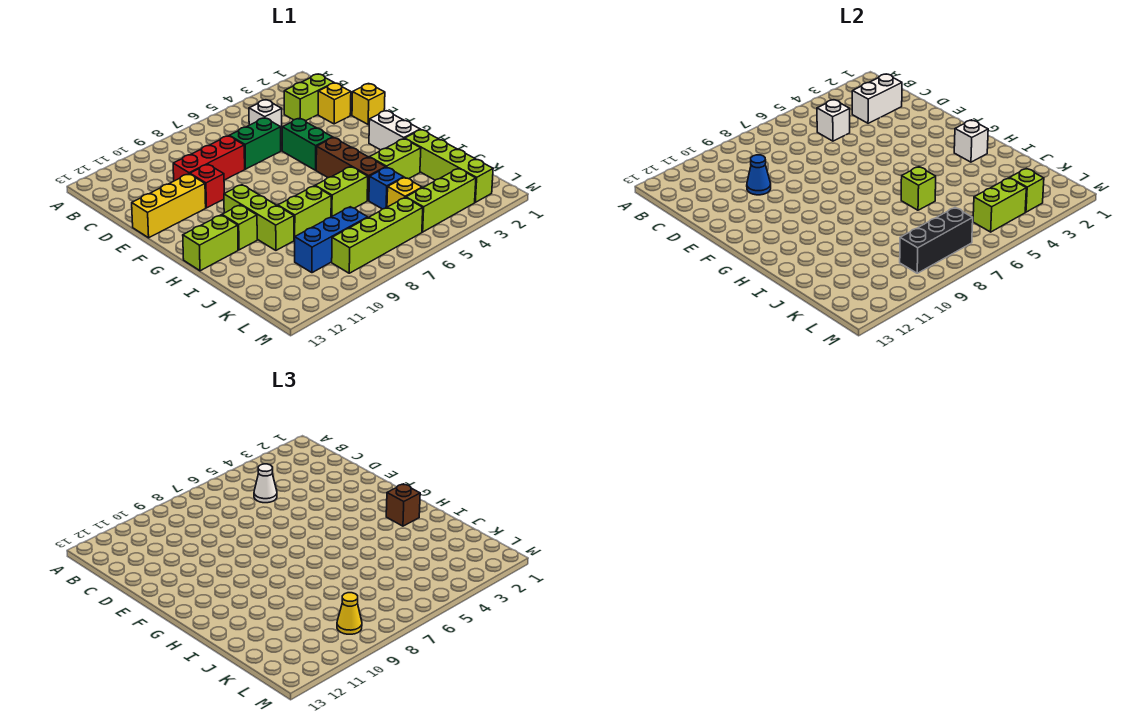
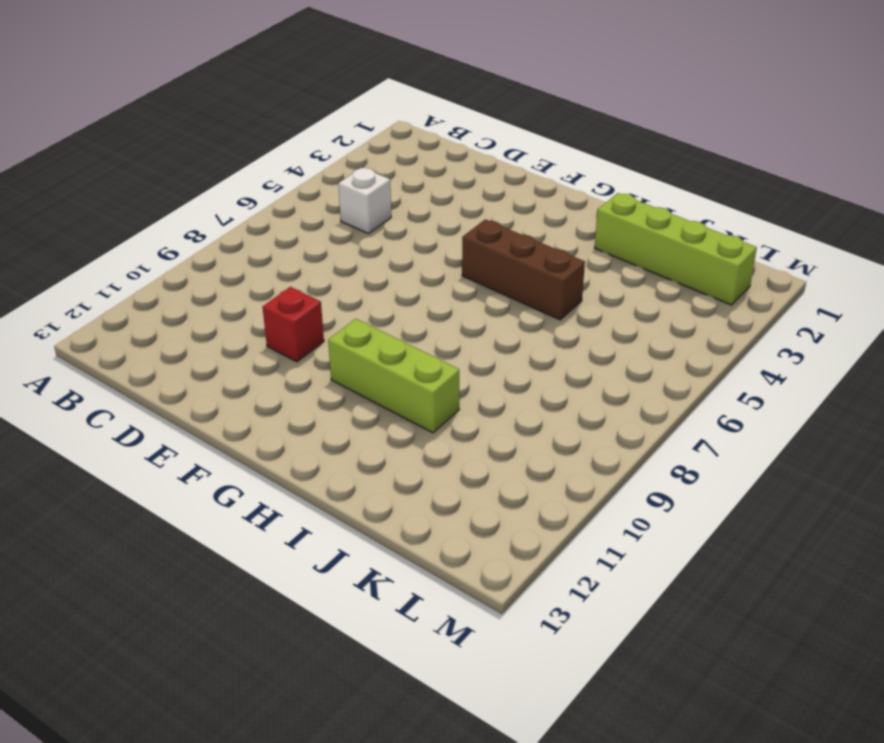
none -> lime brick C2:C3 level 1
none -> yellow brick D2 level 1
none -> green brick D6:D7 level 1
none -> red brick D8:D10 level 1

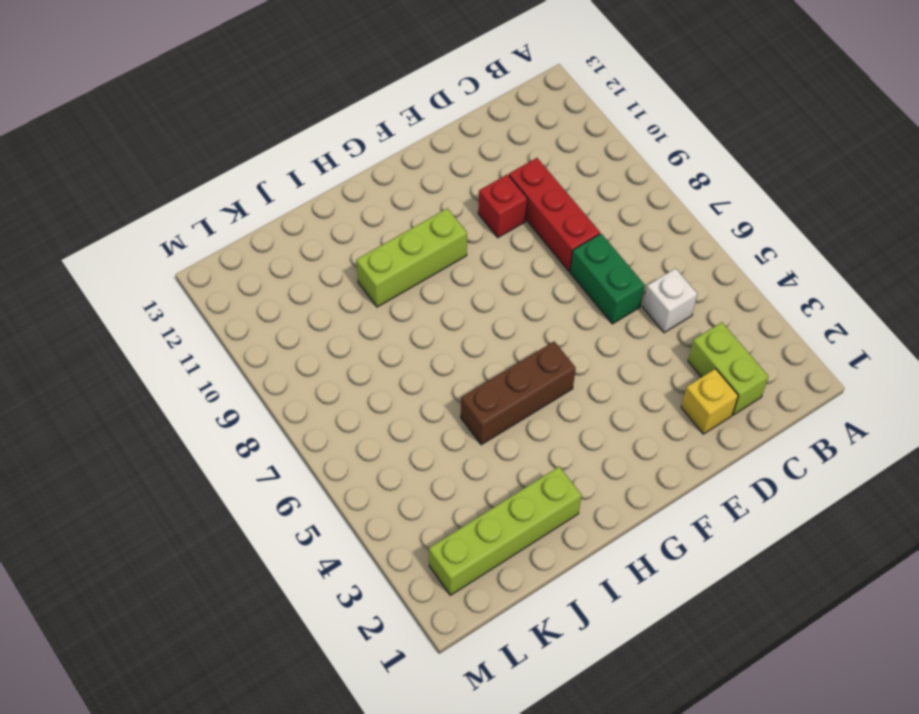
none -> yellow brick E1 level 1
none -> green brick E5:F5 level 1
none -> yellow brick E11:E13 level 1
none -> white brick G2:H2 level 1

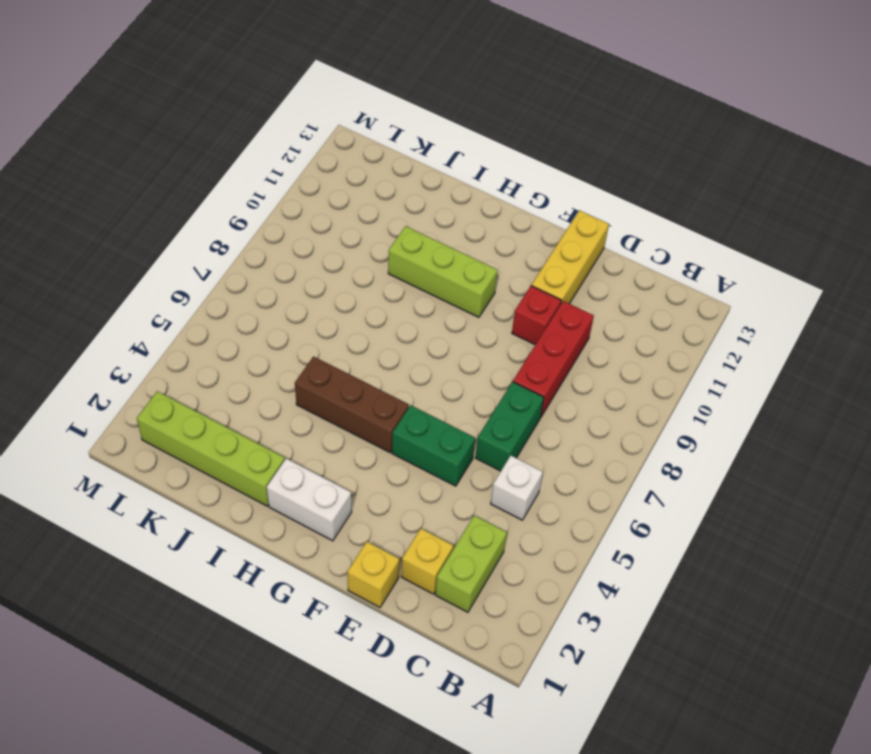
none -> lime brick H11 level 1
none -> lime brick H12:H13 level 1
none -> lime brick I3:I4 level 1
none -> lime brick I6:I7 level 1

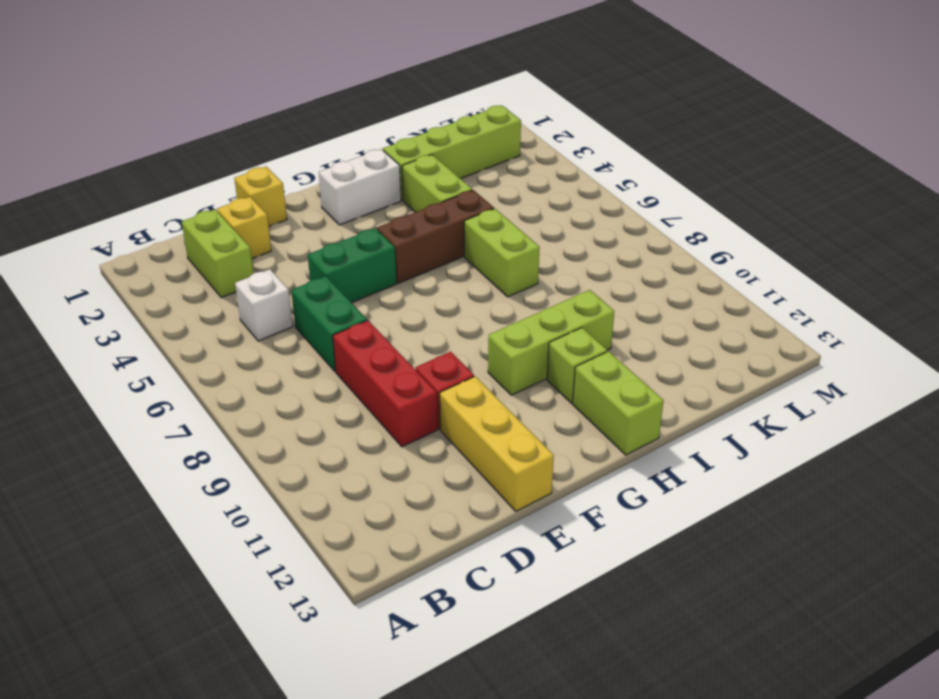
none -> lime brick I8:I9 level 1
none -> blue brick J5 level 1
none -> yellow brick K5 level 1
none -> blue brick K8:K10 level 1

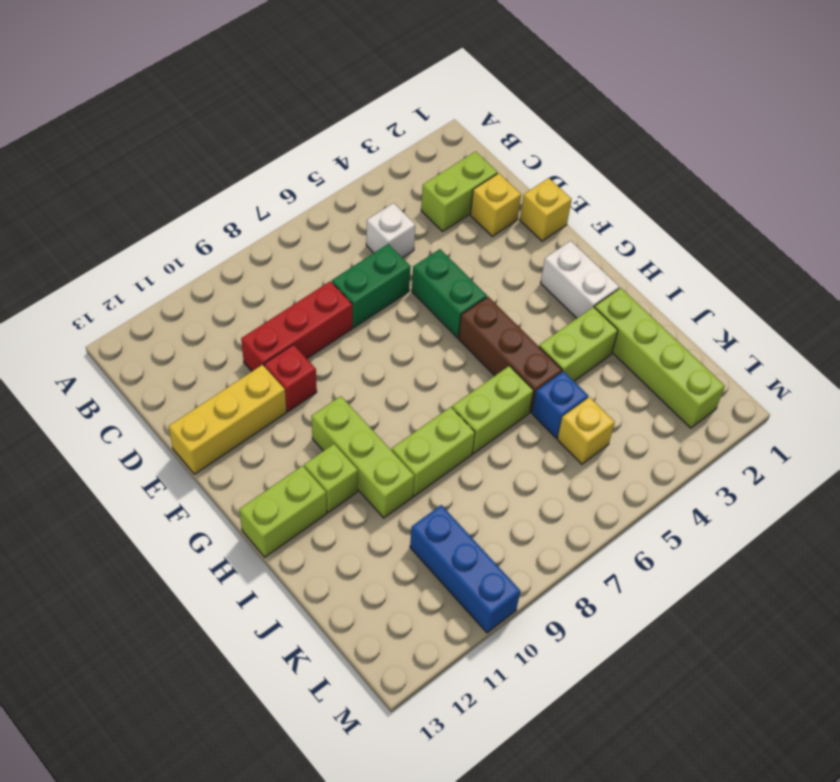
blue brick K10:M10 level 1 -> blue brick K8:K10 level 1
none -> lime brick L3:L5 level 1
none -> lime brick L6:L9 level 1
none -> white brick C2:C3 level 2
none -> white brick C5 level 2

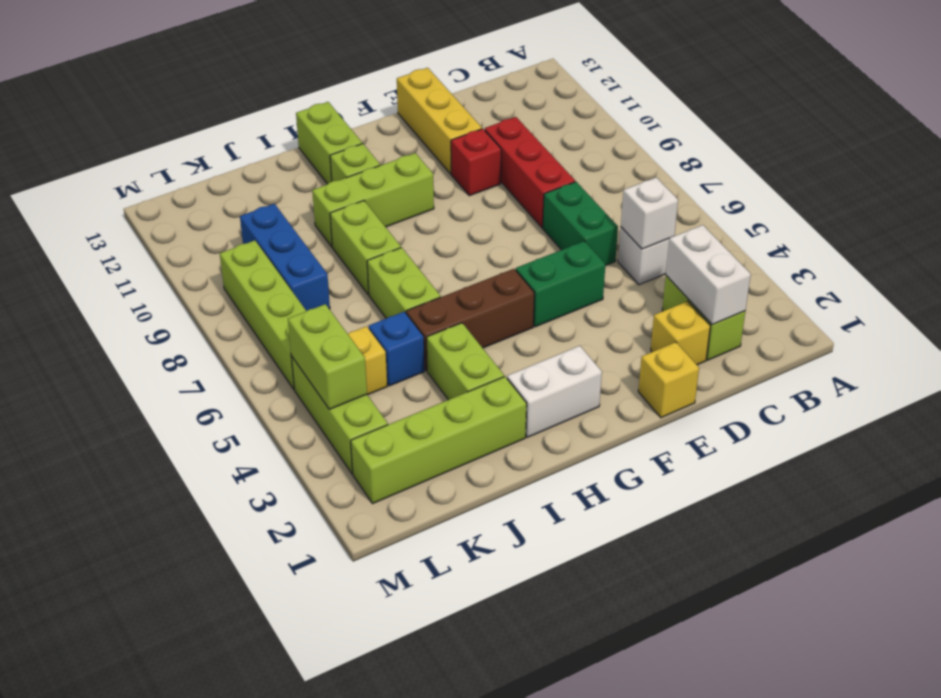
none -> blue cone D10 level 2
none -> white brick H2 level 2
none -> lime brick I6 level 2
none -> lime brick L3 level 2

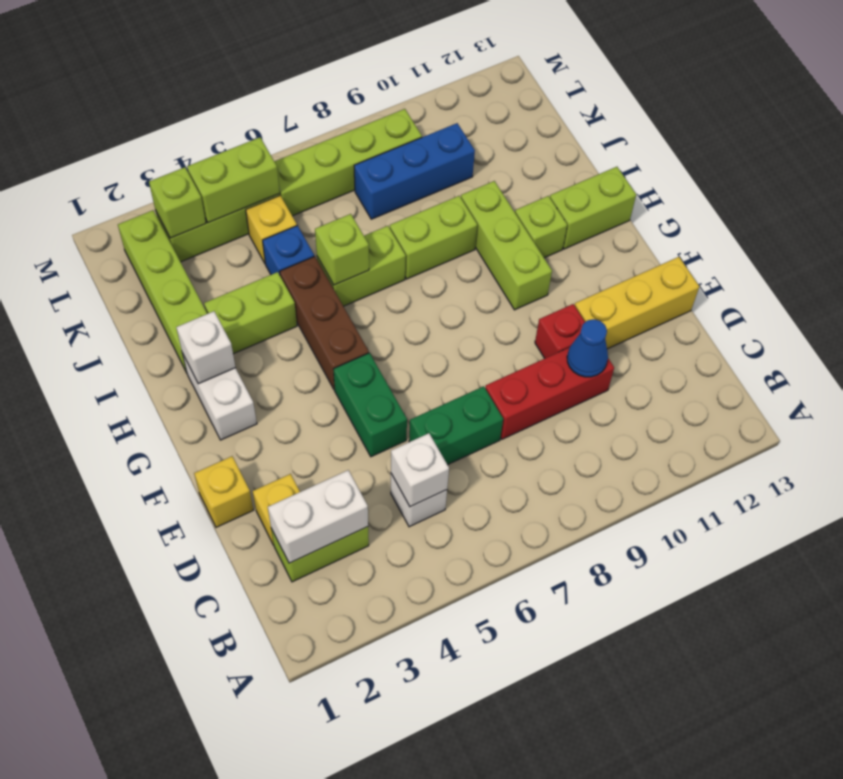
none -> black brick L7:L9 level 2
none -> white cone C5 level 3
none -> brown brick H2 level 3
none -> yellow cone L9 level 3

